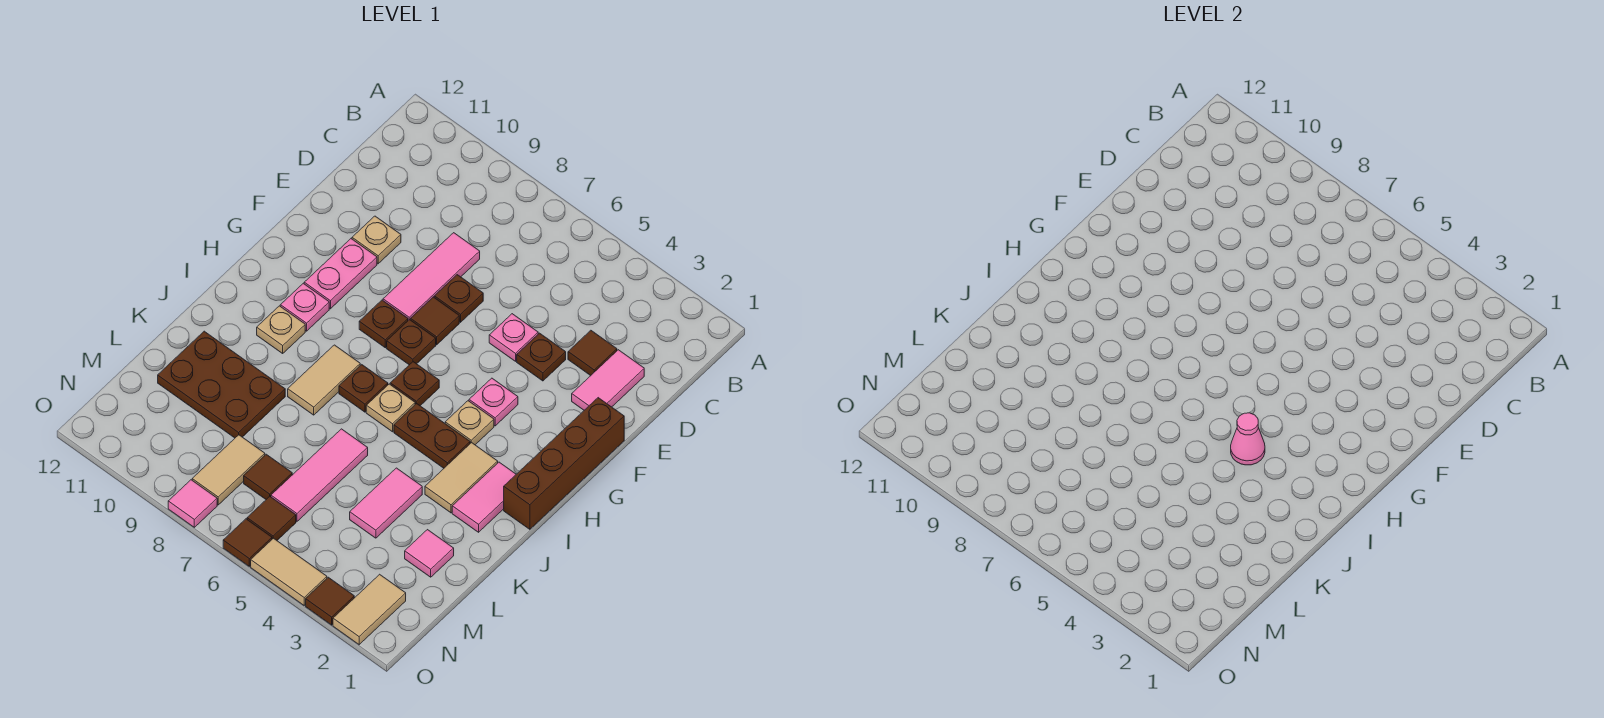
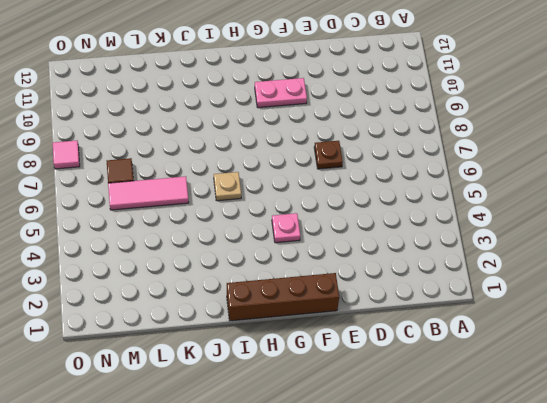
none -> pink tile D2:E2 level 1
none -> brown tile D3 level 1
none -> pink tile D8:F8 level 1
none -> brown plate E4 level 1

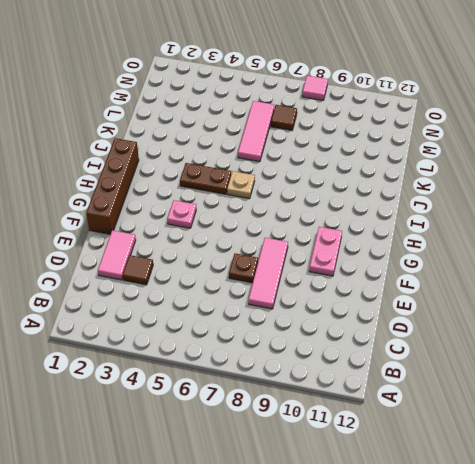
none -> brown plate E4 level 1
none -> pink plate E5 level 1
none -> tan plate E10 level 1
none -> brown tile F7 level 1

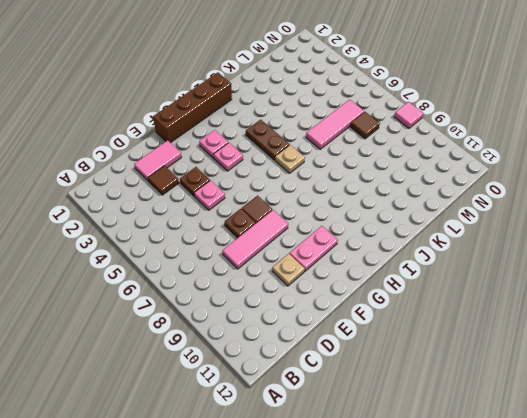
pink plate G3 level 1 -> pink plate H10 level 1
none -> brown plate G7 level 1
none -> brown plate G8 level 1
none -> tan plate H4 level 1
none -> brown plate H6 level 1

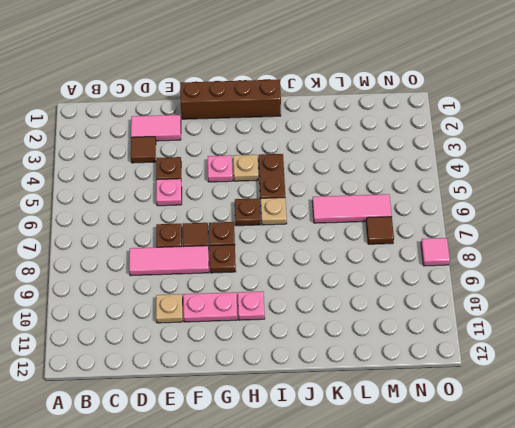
none -> pink tile I2:J2 level 1
none -> tan tile I3:J3 level 1
none -> brown plate I7 level 1
none -> tan tile I8:J8 level 1

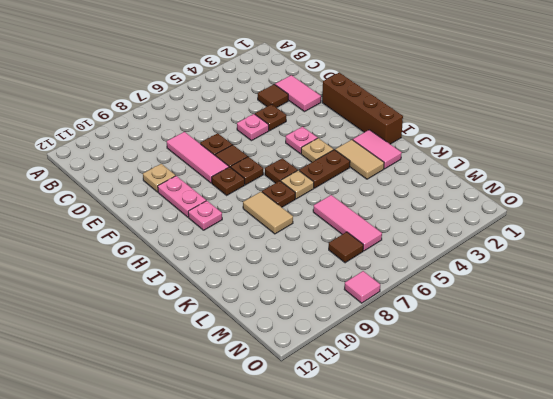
none -> tan plate I10 level 1
none -> pink tile K4:L4 level 1
none -> brown plate K9:L11 level 1
none -> pink tile L2 level 1

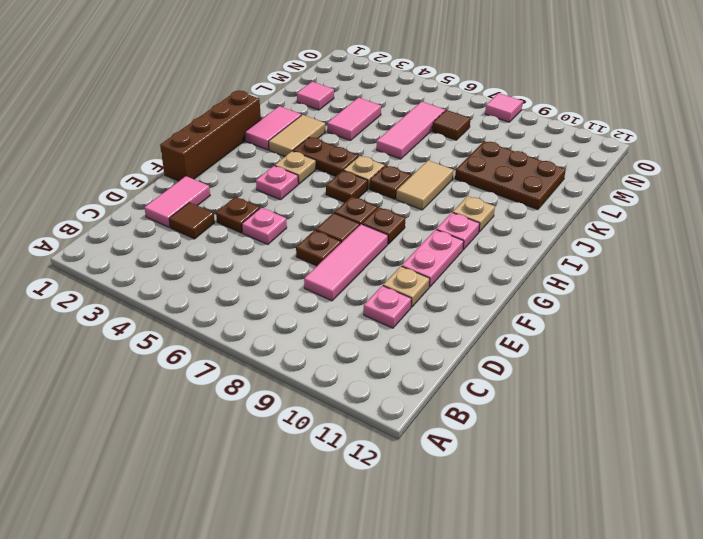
pink plate D10 level 1 -> none
none -> tan tile M8:N8 level 1
none -> tan tile N2:O2 level 1
none -> brown tile N6 level 1
none -> brown tile O3 level 1

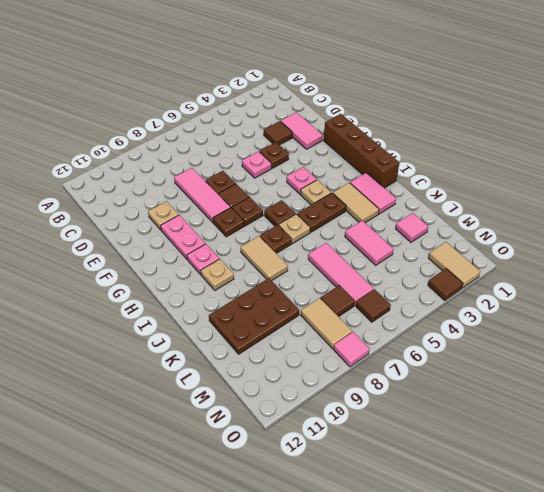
none -> tan tile O4:O5 level 1
none -> brown tile O6 level 1
none -> pink cone I4 level 2

